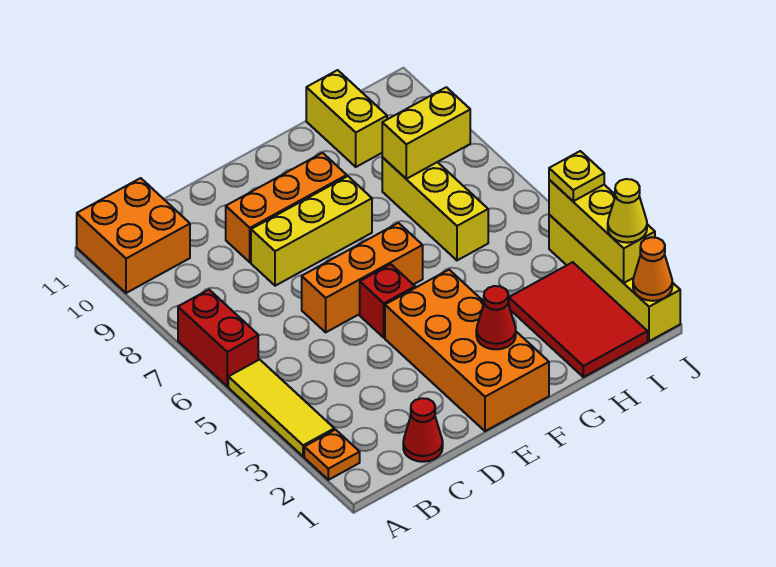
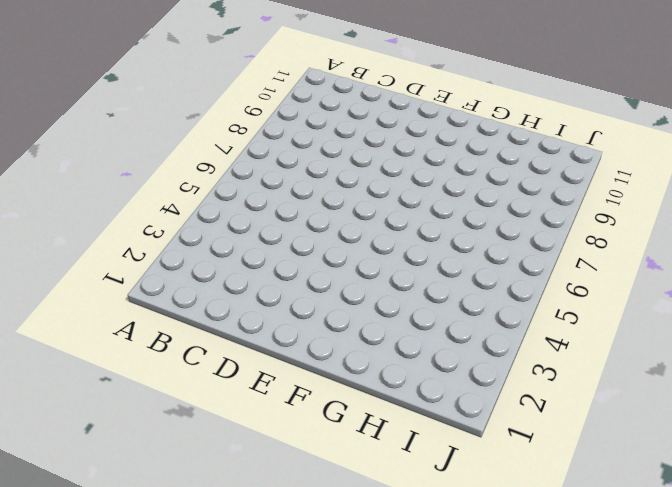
none -> orange plate A2 level 1
none -> yellow tile A3:A5 level 1
none -> red brick A6:A7 level 1

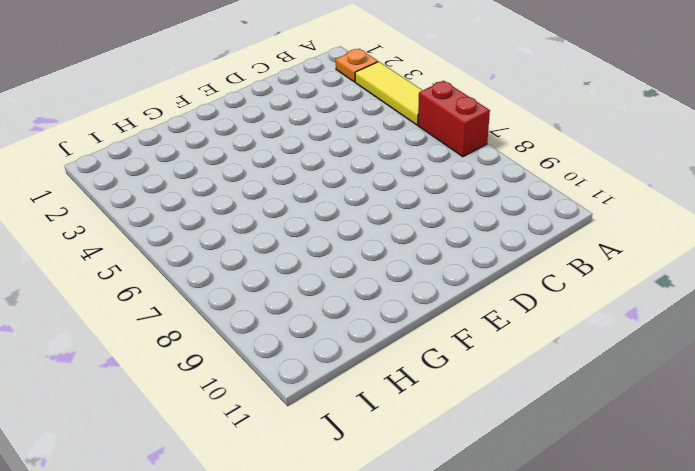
none -> orange brick A10:B11 level 1
none -> red cone C1 level 1
none -> orange brick D6:F6 level 1

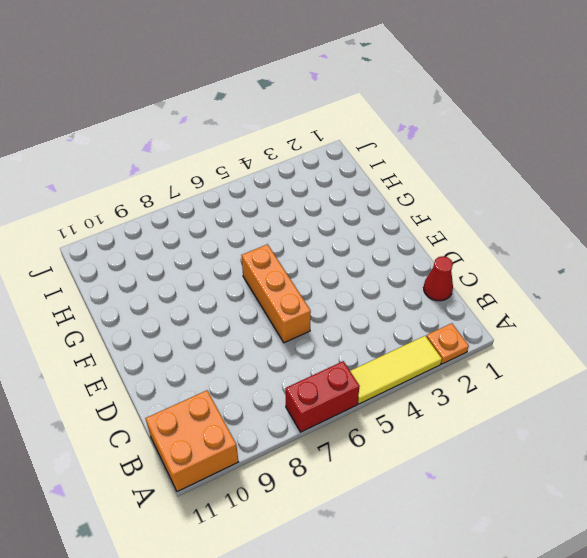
none -> yellow brick D8:F8 level 1
none -> orange brick D9:F9 level 1
none -> orange brick E1:F4 level 1

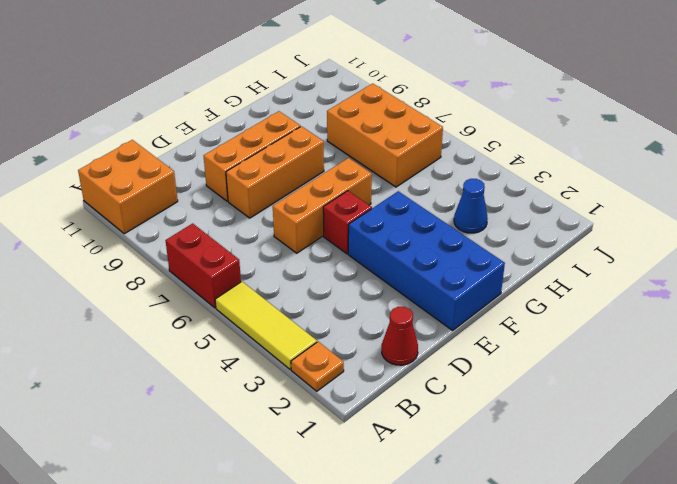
orange brick D8:F8 level 1 -> yellow brick D8:F8 level 1
blue brick E1:F4 level 1 -> orange brick E1:F4 level 1
blue cone H3 level 1 -> red tile H1:I3 level 1
orange brick H6:I8 level 1 -> yellow brick H6:H8 level 1
none -> yellow brick H10:H11 level 1
none -> yellow brick J1:J4 level 1
none -> red cone F2 level 2

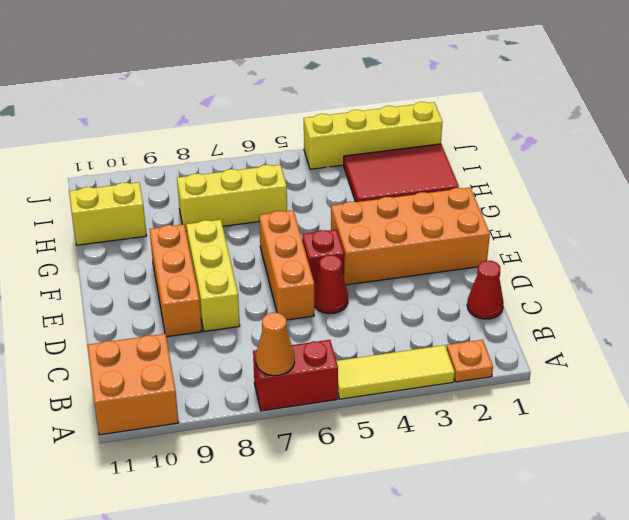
orange cone A7 level 2 -> orange cone J1 level 2
red cone D5 level 1 -> red cone F2 level 2
none -> yellow brick H8:I8 level 2
none -> yellow brick J2:J4 level 2
none -> yellow cone J2 level 3

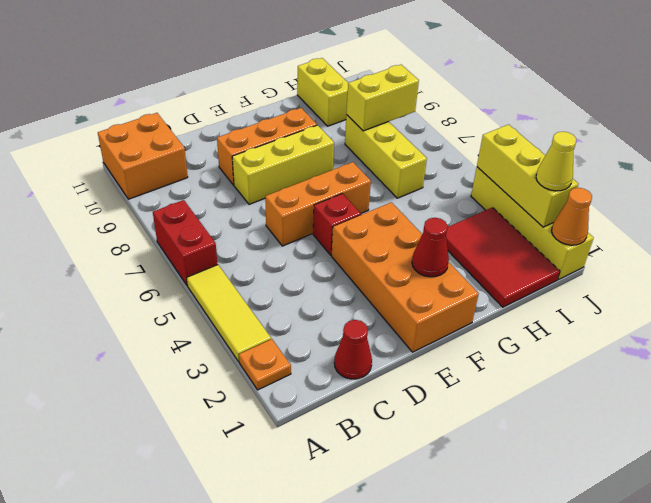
none -> yellow plate J4 level 3

